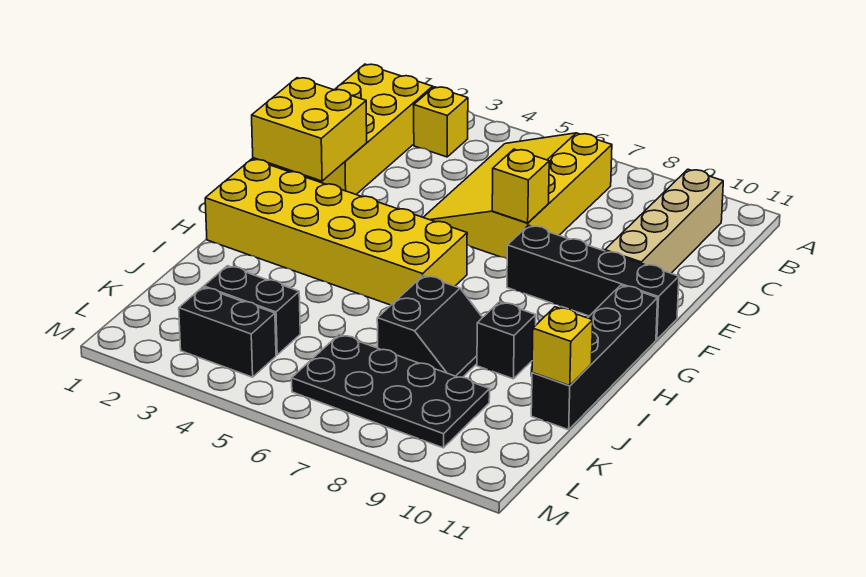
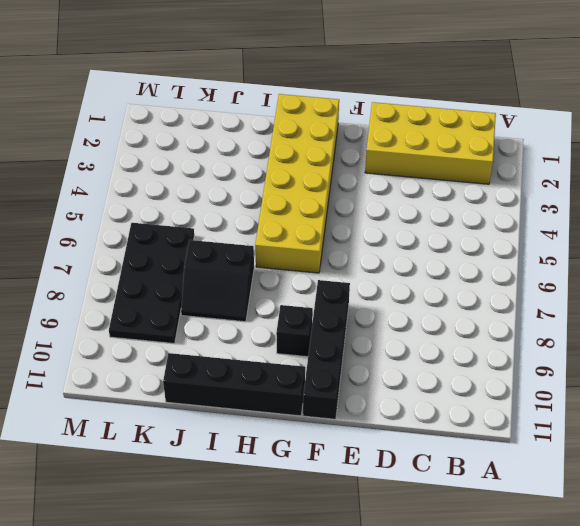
black brick G9 level 1 -> black brick I9 level 1
none -> yellow brick B3 level 1
none -> yellow slope B5:E7 level 1 top 7
none -> tan brick B10:E10 level 1

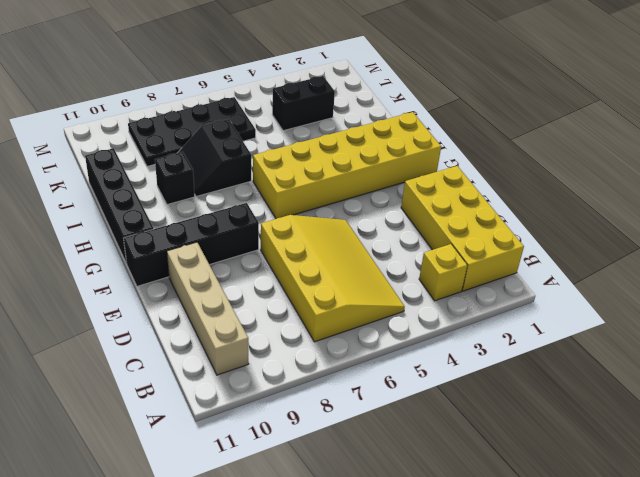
none -> black brick L3:L4 level 1
none -> yellow brick E1:F2 level 2
none -> yellow brick E7 level 2

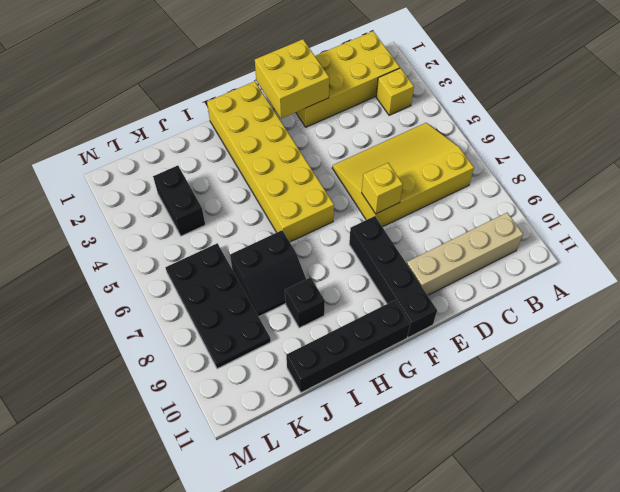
none -> black brick L3:L4 level 1
none -> yellow brick J11 level 2

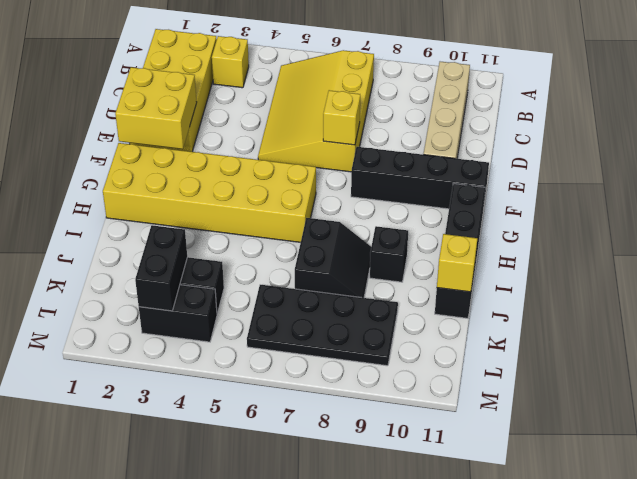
black brick K3:L3 level 2 -> none

